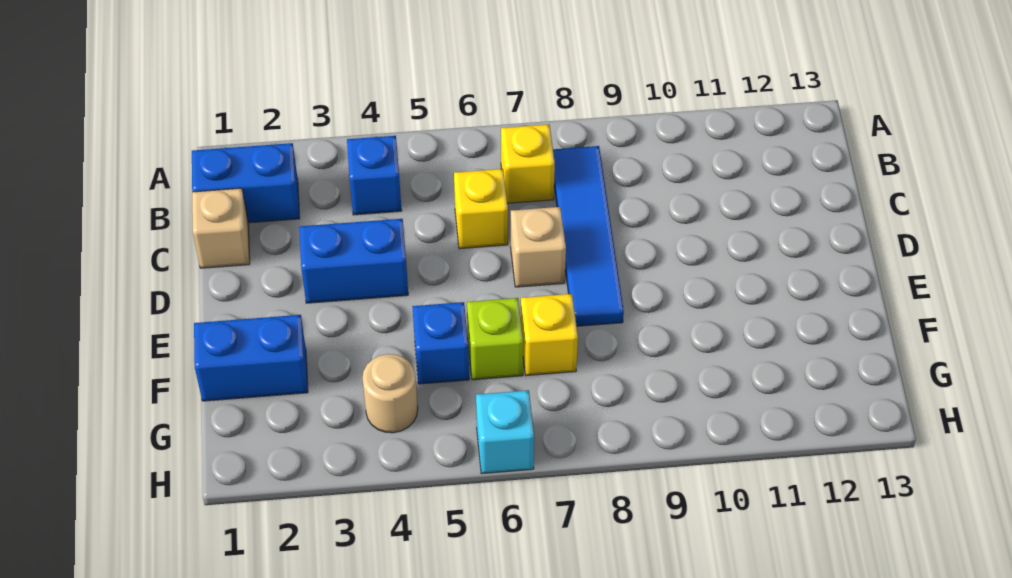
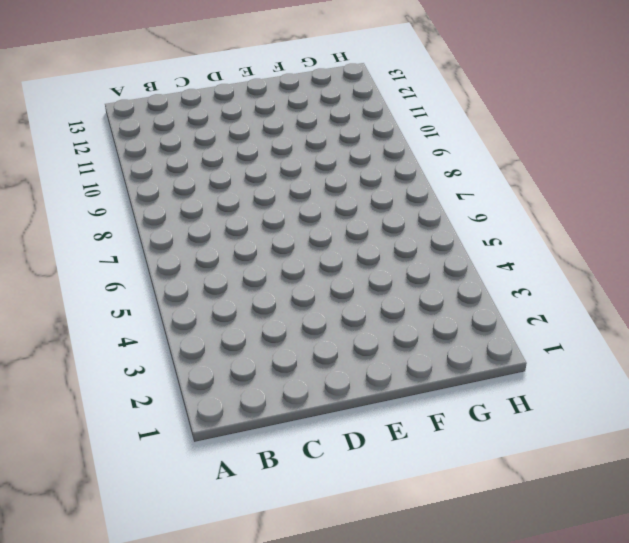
none -> blue brick B1:B2 level 1
none -> blue brick B4 level 1
none -> yellow brick B7 level 1

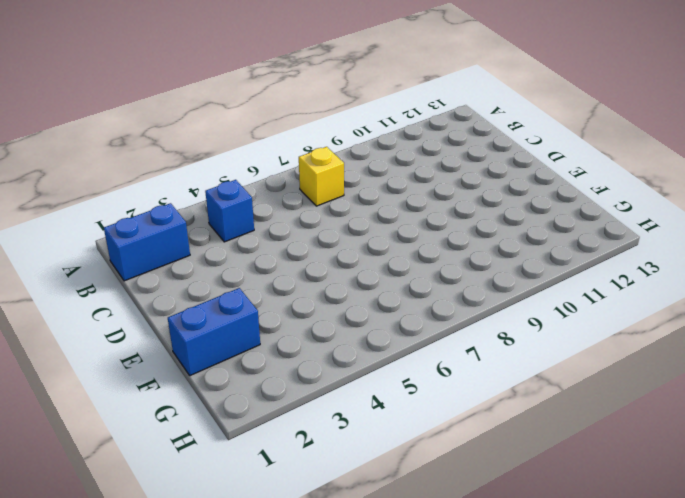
none -> blue tile B8:E8 level 1
none -> tan brick C1 level 1
none -> yellow brick C6 level 1

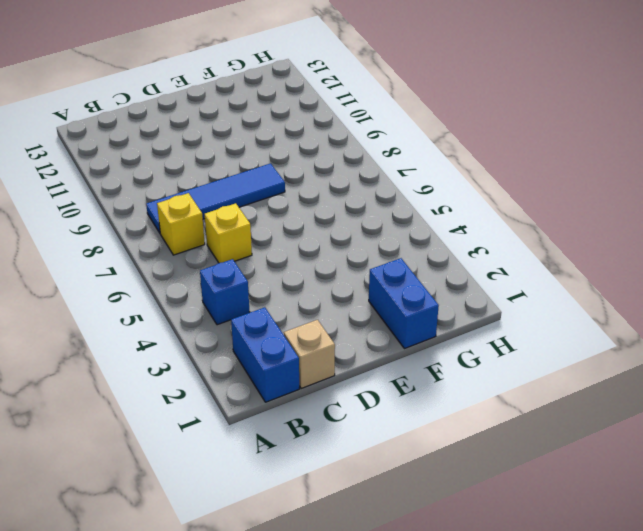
none -> blue brick D3:D4 level 1
none -> tan brick D7 level 1
none -> blue brick F5 level 1

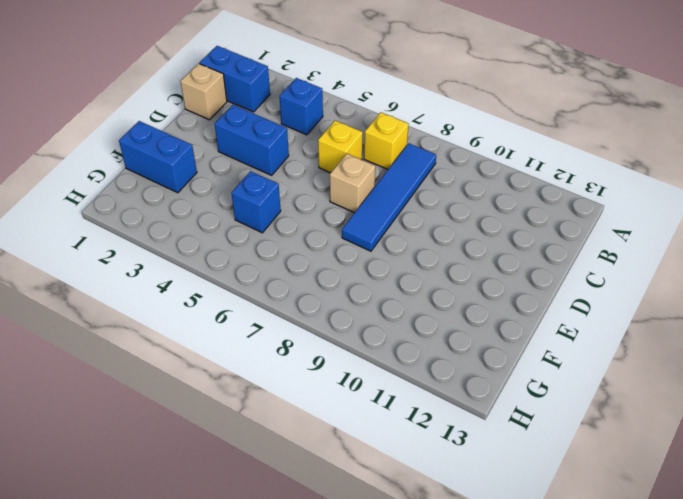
none -> lime brick F6 level 1
none -> yellow brick F7 level 1
none -> tan round brick G4 level 1

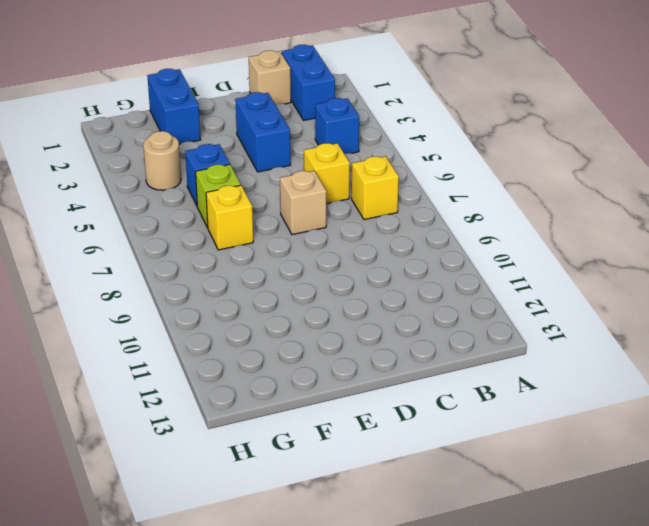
none -> blue tile B8:E8 level 1
none -> cyan brick H6 level 1

